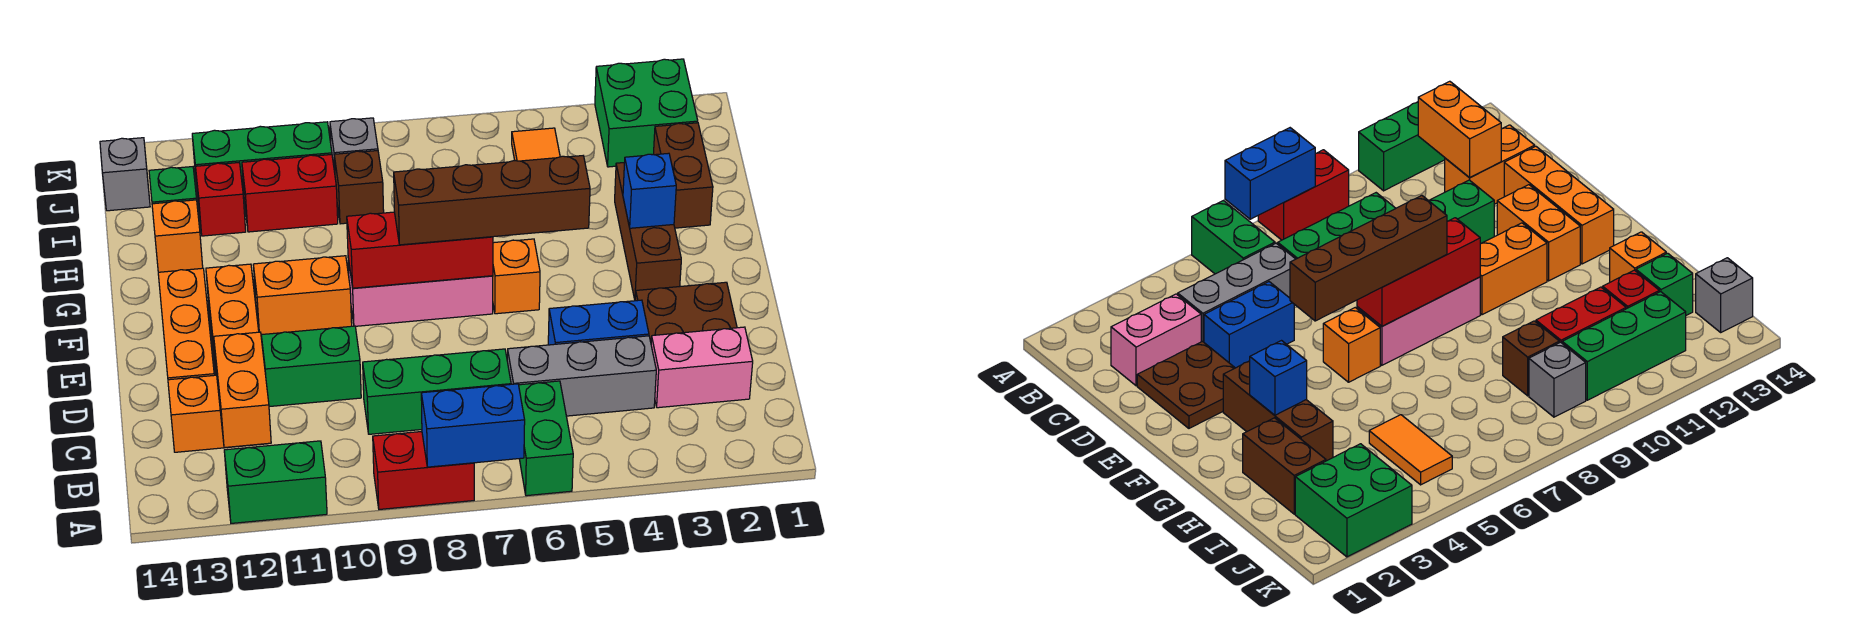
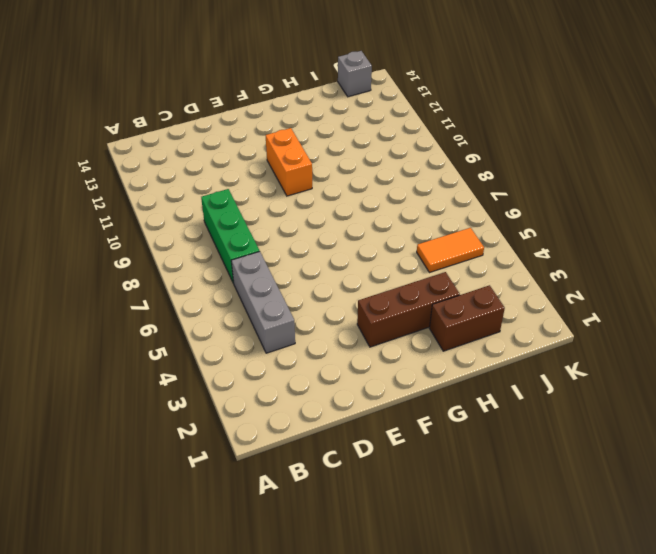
none -> green brick A6:B6 level 1
none -> red brick A8:A9 level 1
none -> green brick A11:A12 level 1
none -> pink brick C2:C3 level 1

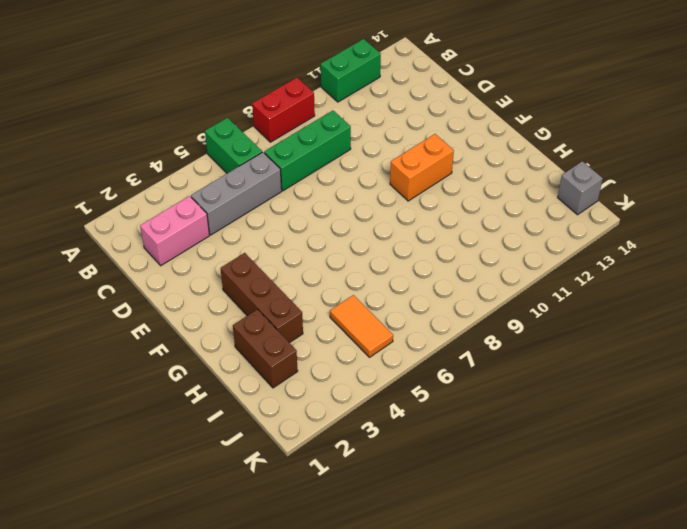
none -> orange brick C12:C13 level 1
none -> brown plate D2:E3 level 1
none -> blue brick D4:D5 level 1
none -> green brick D10:D11 level 1

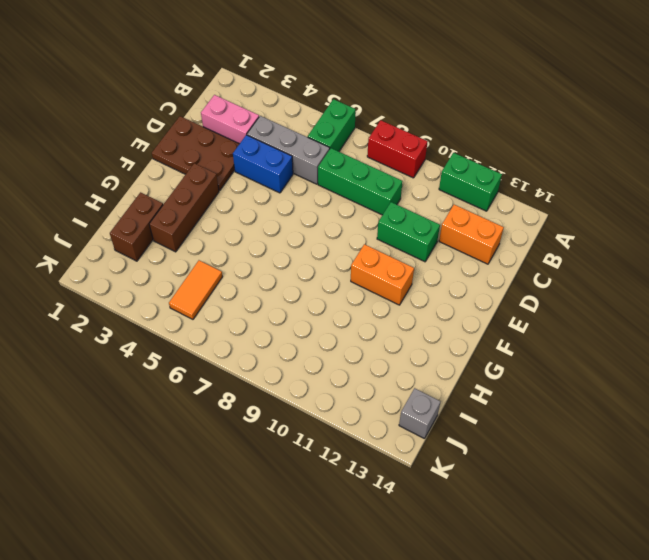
brown plate D1:E3 level 1 -> brown plate D2:E3 level 1
none -> orange brick D13:F13 level 1
none -> orange brick E12:F12 level 1
none -> orange brick F6 level 1
none -> pink brick F7:F9 level 1

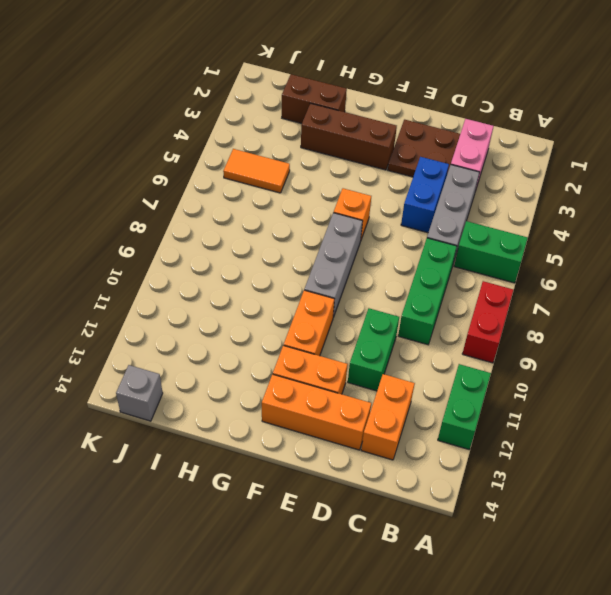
grey brick F7:F9 level 1 -> pink brick F7:F9 level 1
none -> orange brick H13 level 1
none -> brown brick I9 level 1
none -> red brick I10:I11 level 1
none -> red brick I12 level 1

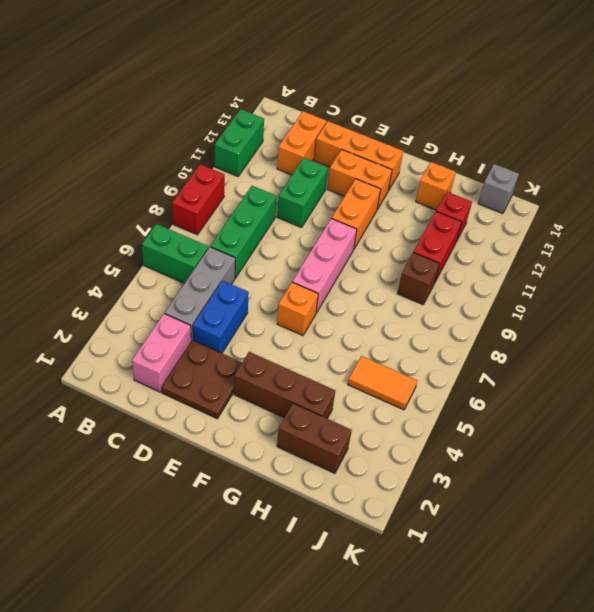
none -> green brick I13 level 1
none -> green brick J2:K3 level 1
none -> grey brick J9 level 1
none -> green brick J10:J12 level 1

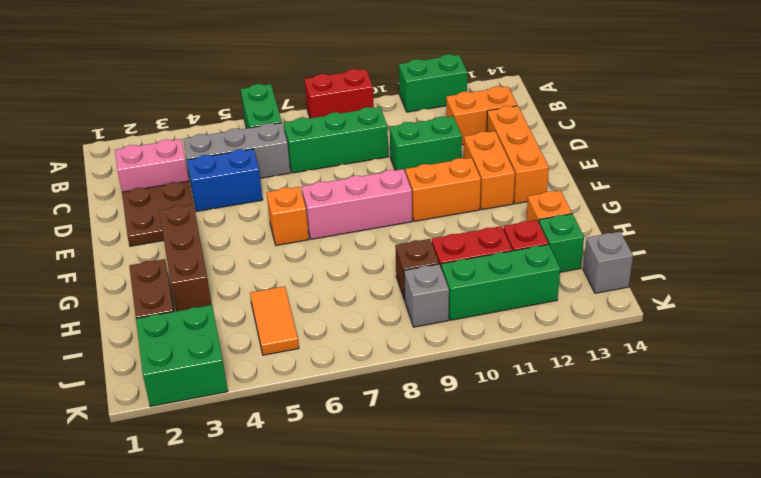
none -> blue brick A7:A8 level 2
none -> orange brick B12:C12 level 2
none -> red brick F7:F9 level 2
none -> blue brick G3 level 2

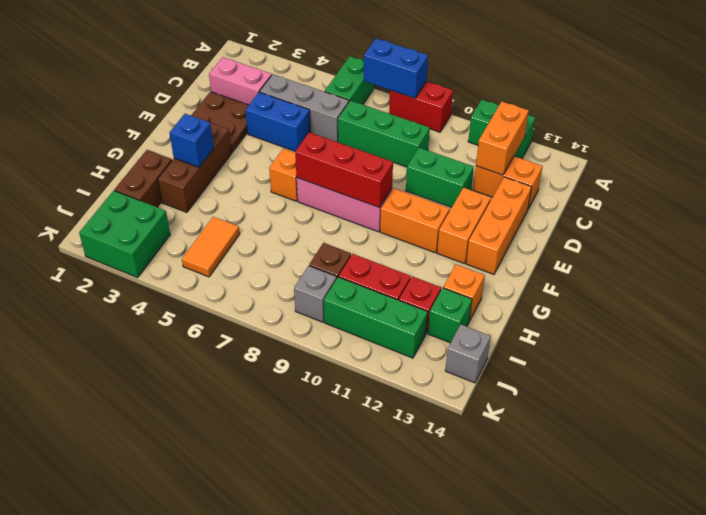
none -> brown brick F5:F8 level 3

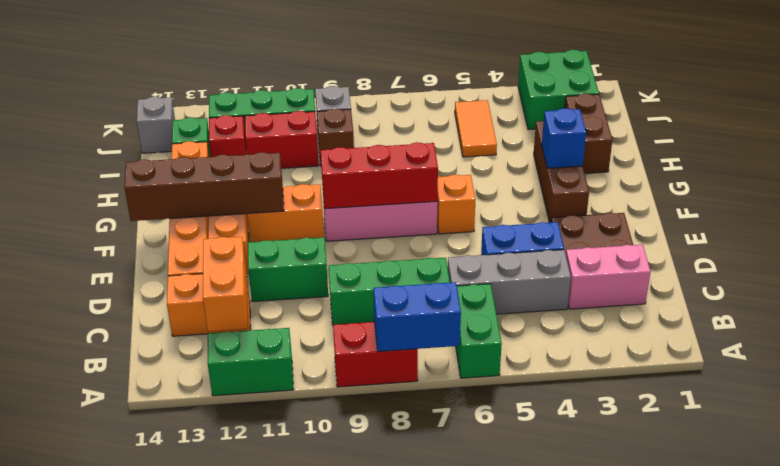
brown brick F11:F14 level 2 -> brown brick F5:F8 level 3

